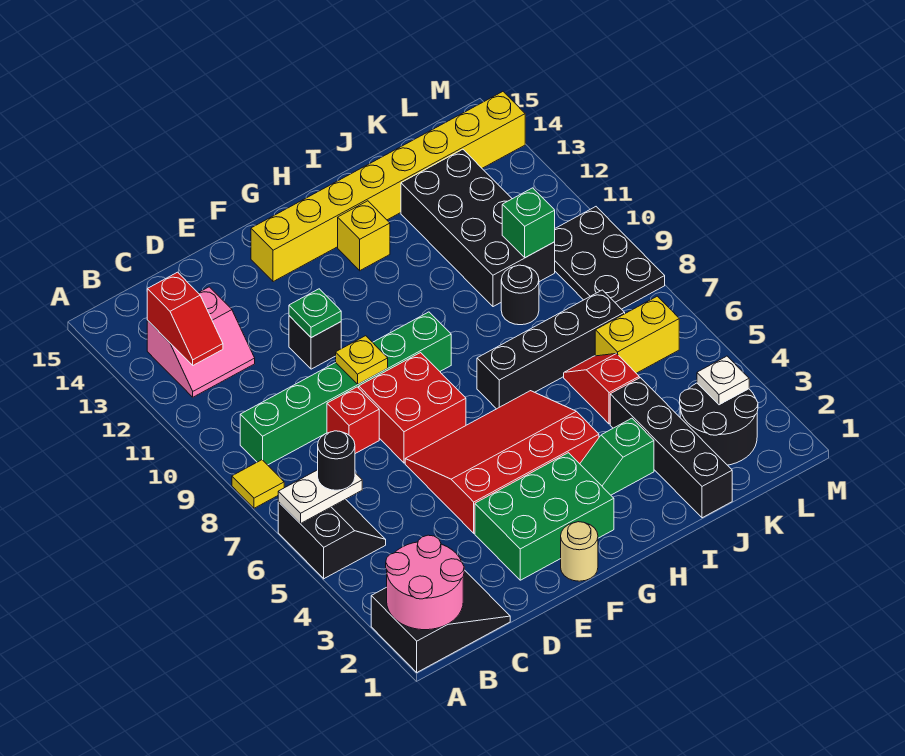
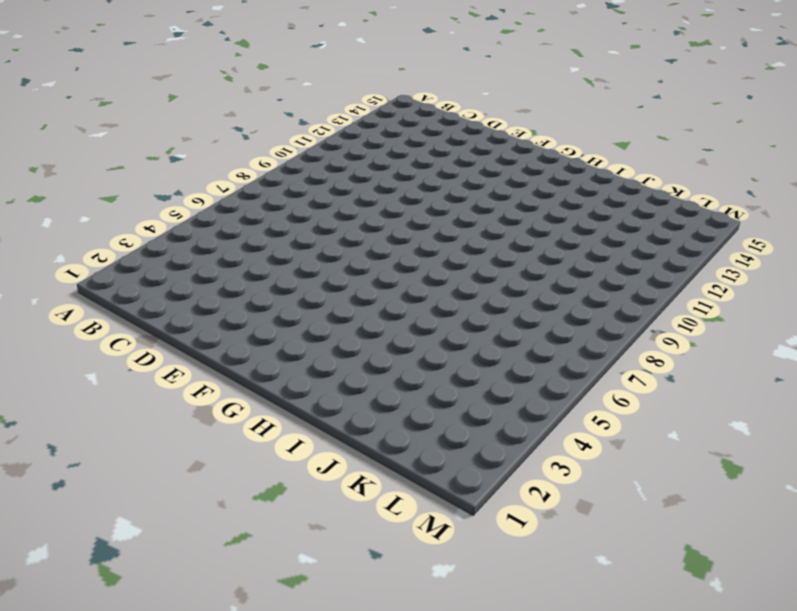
none -> black slope A1:C2 level 1 top A
none -> black slope A5:B6 level 1 top A
none -> yellow tile A8 level 1
none -> green brick B9:G9 level 1

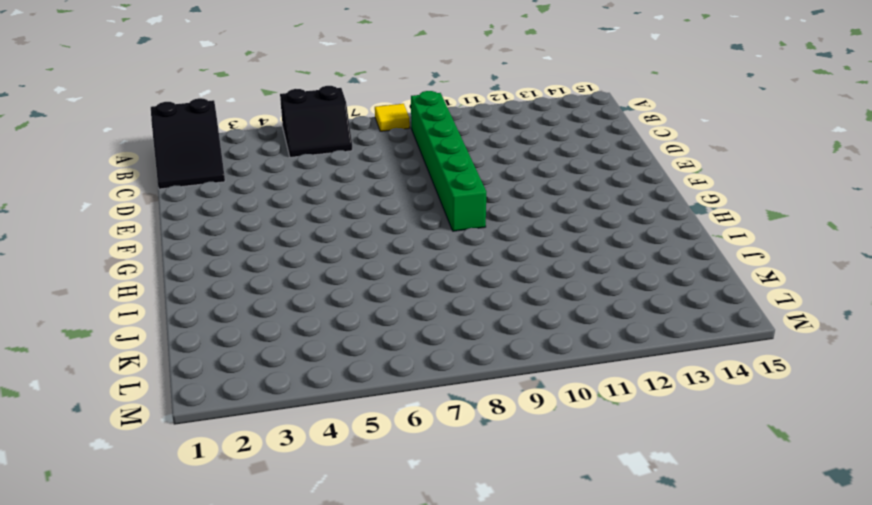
none -> pink slope B12:C13 level 1 top 13
none -> red brick D8 level 1
none -> green brick E2:G3 level 1
none -> red slope E4:H6 level 1 top 4

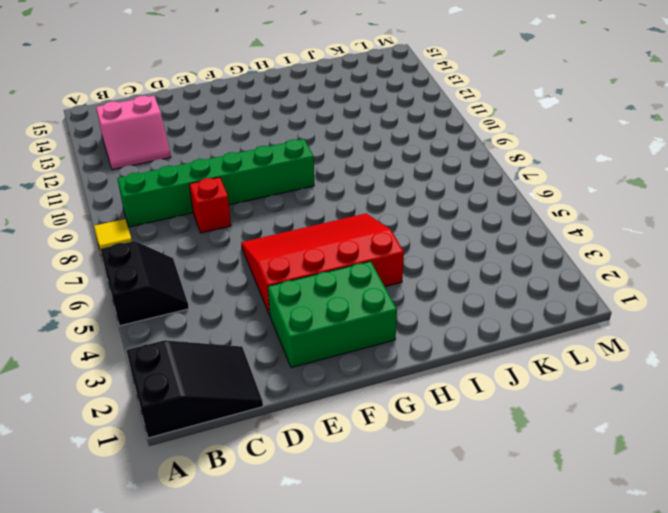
none -> red brick E7:F8 level 1
none -> black brick E11 level 1
none -> tan round brick F1 level 1
none -> yellow brick F14:M14 level 1

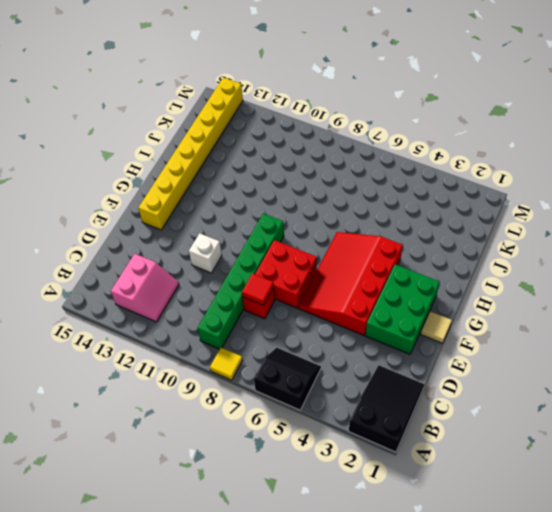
red tile D8 level 2 -> none
white brick E11 level 1 -> black brick E11 level 1
tan tile F1 level 1 -> tan round brick F1 level 1
none -> green slope H3:I3 level 1 top I
none -> black brick H7:K7 level 1
none -> yellow brick H13 level 1
none -> black brick J1:J4 level 1

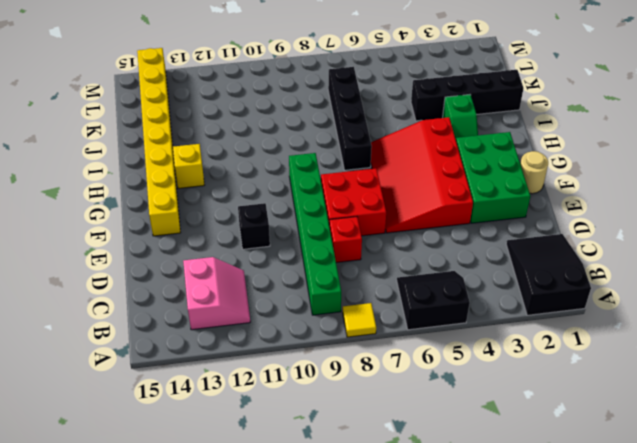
none -> red slope J5:J6 level 1 top 5
none -> black round brick J9 level 1
none -> black brick J10:K13 level 1
none -> black round brick K2:L3 level 1

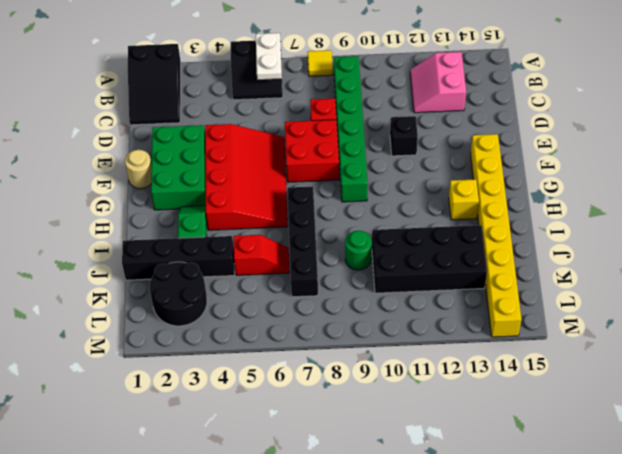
green round brick J9 level 1 -> black round brick J9 level 1
none -> yellow brick K6:L6 level 1
none -> black plate L8:M10 level 1
none -> pink round brick A1:B2 level 2
none -> red slope B12:B13 level 2 top 13

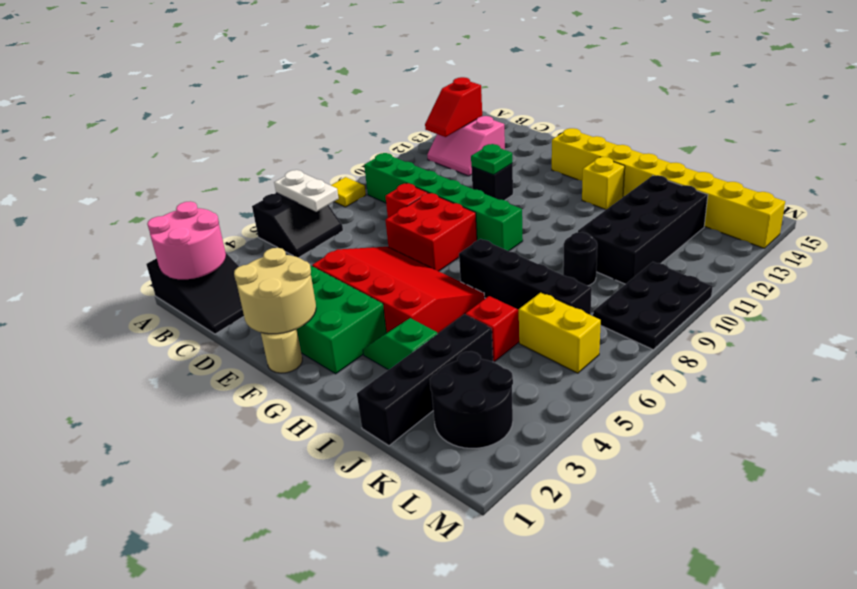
tan round brick E1:F2 level 2 -> none
none -> yellow plate E9 level 2
none -> green brick K10 level 2
none -> white plate L3 level 2
none -> black round brick B6 level 3

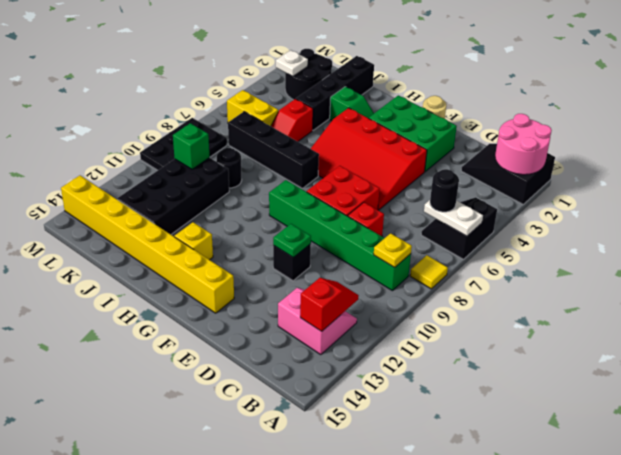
yellow plate B9 level 2 -> yellow plate E9 level 2

